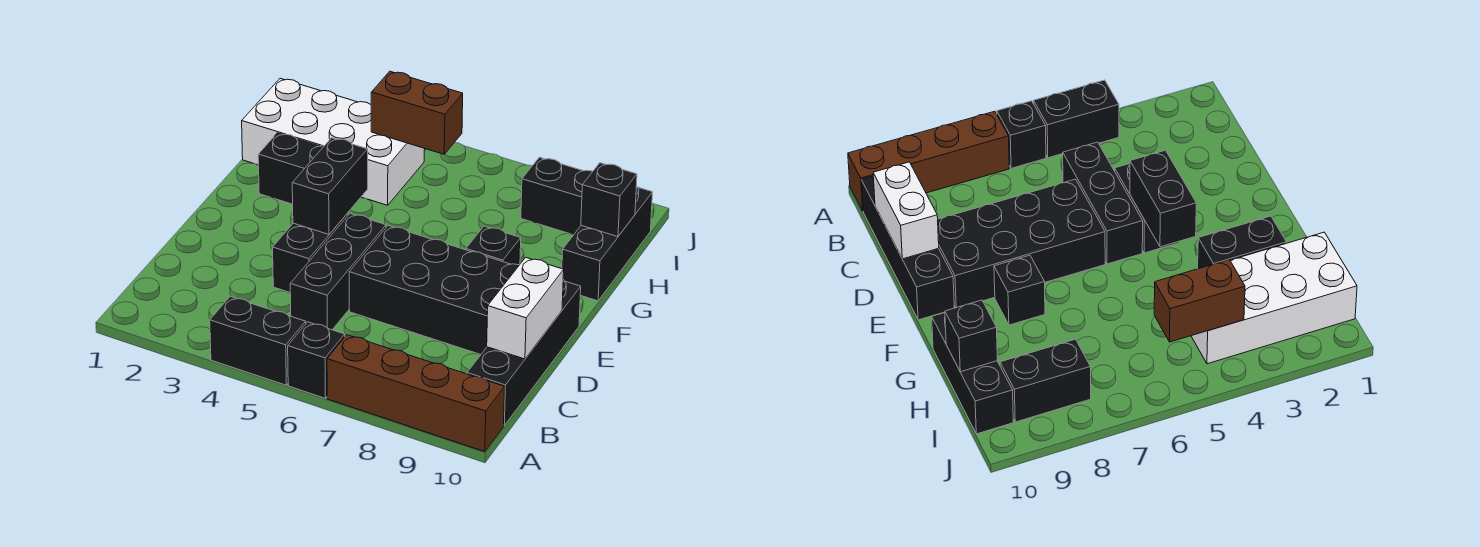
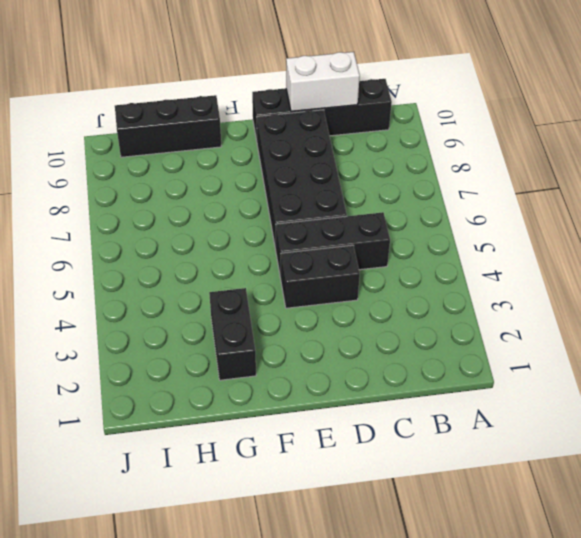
none -> black brick A4:A5 level 1
none -> black brick A6 level 1
none -> brown brick A7:A10 level 1

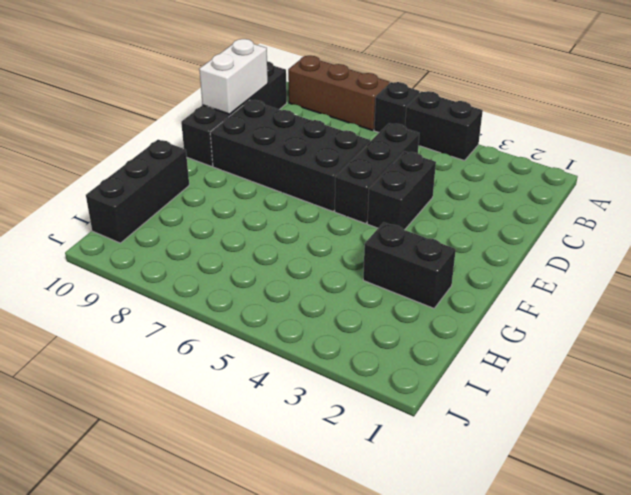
brown brick A7:A9 level 1 -> brown brick A7:A10 level 1
none -> black brick F8 level 1
none -> white brick H1:I4 level 1
none -> black brick I8:I9 level 1

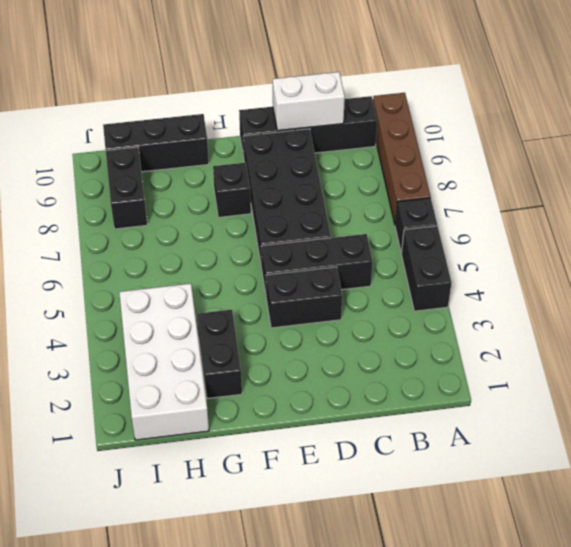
none -> black brick E4:F4 level 2
none -> black brick H10 level 2
none -> brown brick I4:I5 level 2

